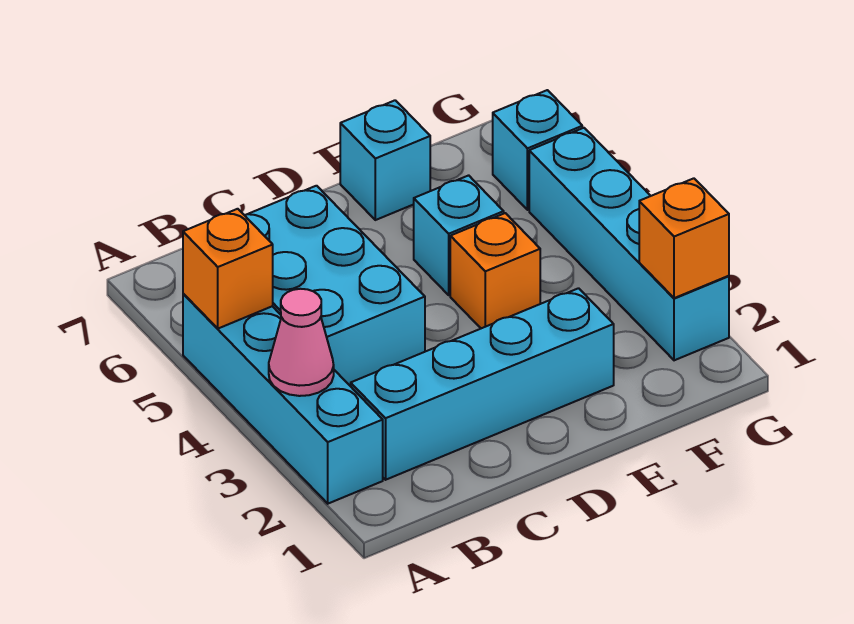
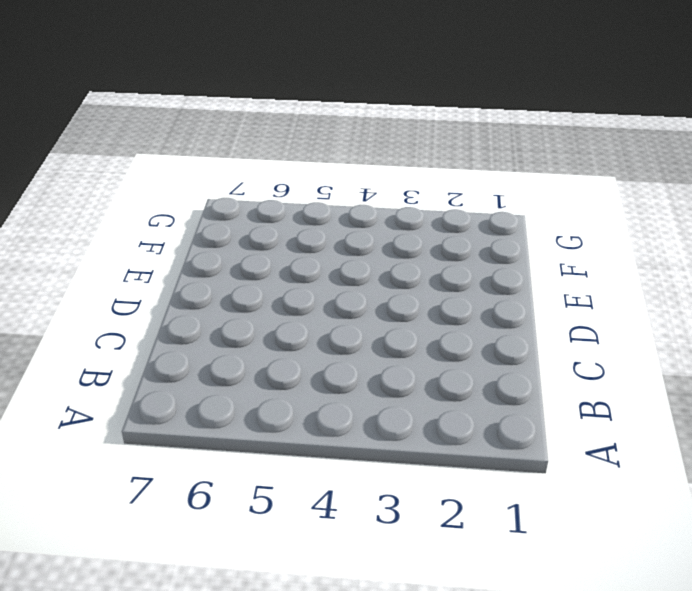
none -> cyan brick A2:A5 level 1
none -> cyan brick B2:E2 level 1

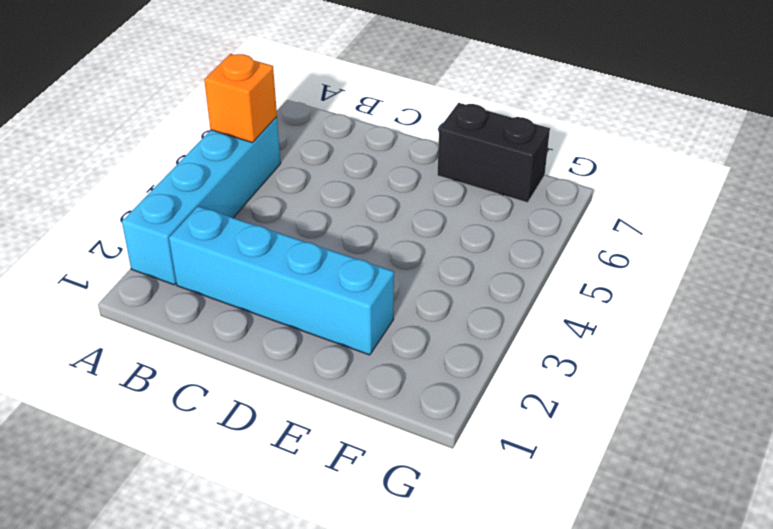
black brick E7:F7 level 1 -> cyan brick E7 level 1
none -> cyan brick B4:C6 level 1
none -> orange brick E4 level 1

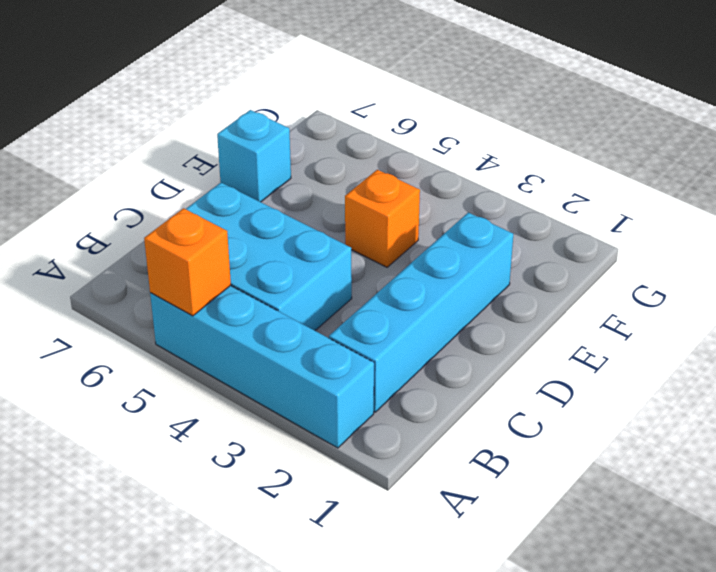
none -> cyan brick E5 level 1
none -> cyan brick G2:G5 level 1

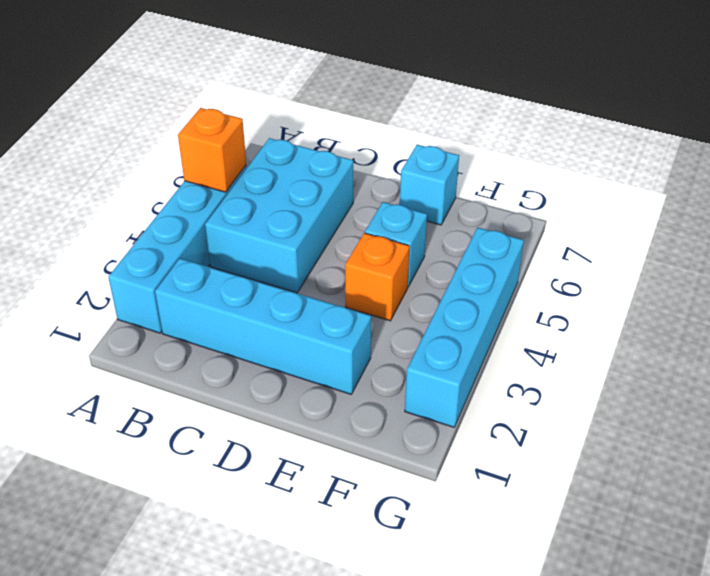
none -> cyan brick G6 level 1
none -> pink cone A3 level 2

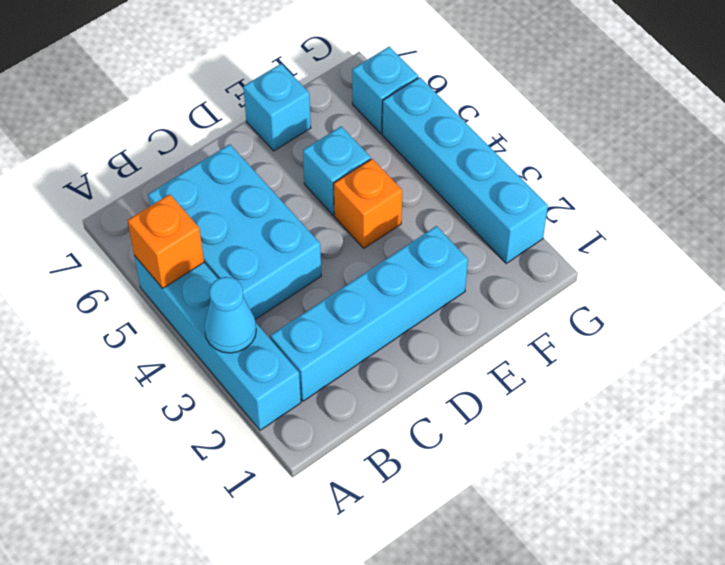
cyan cone A3 level 2 -> pink cone A3 level 2
none -> orange brick G2 level 2

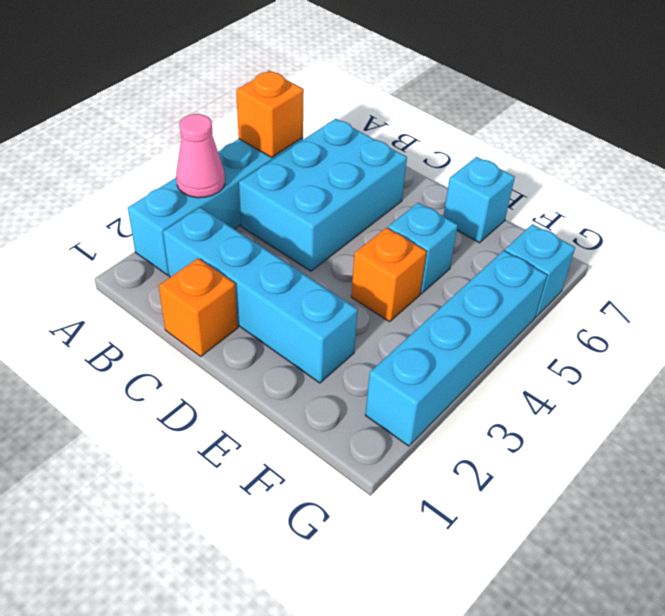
orange brick C1 level 1 -> orange brick G2 level 2

